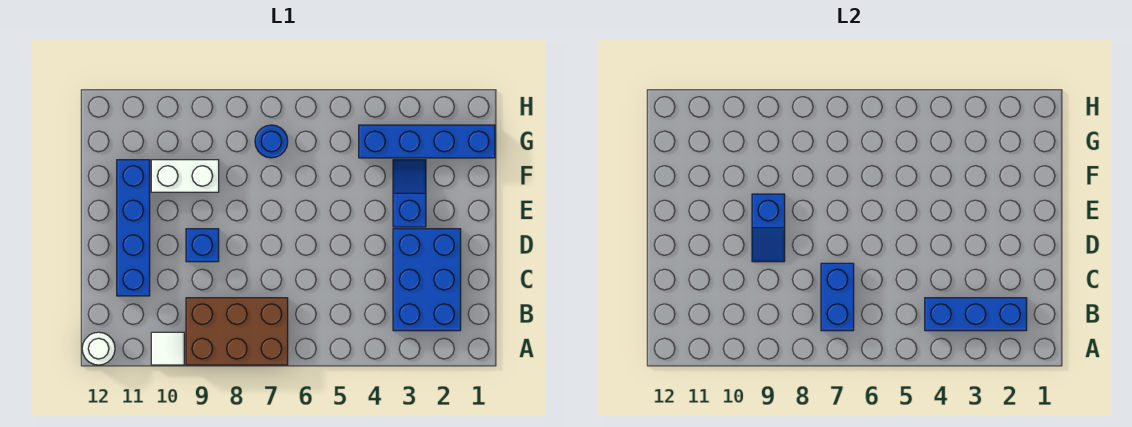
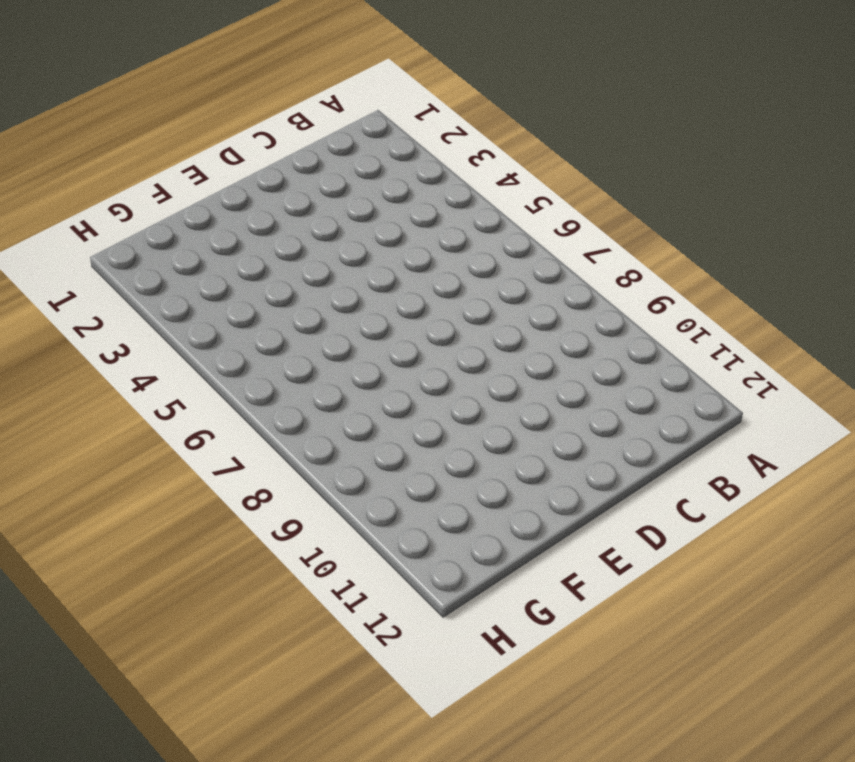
none -> brown brick A7:B9 level 1
none -> white tile A10 level 1
none -> white round brick A12 level 1

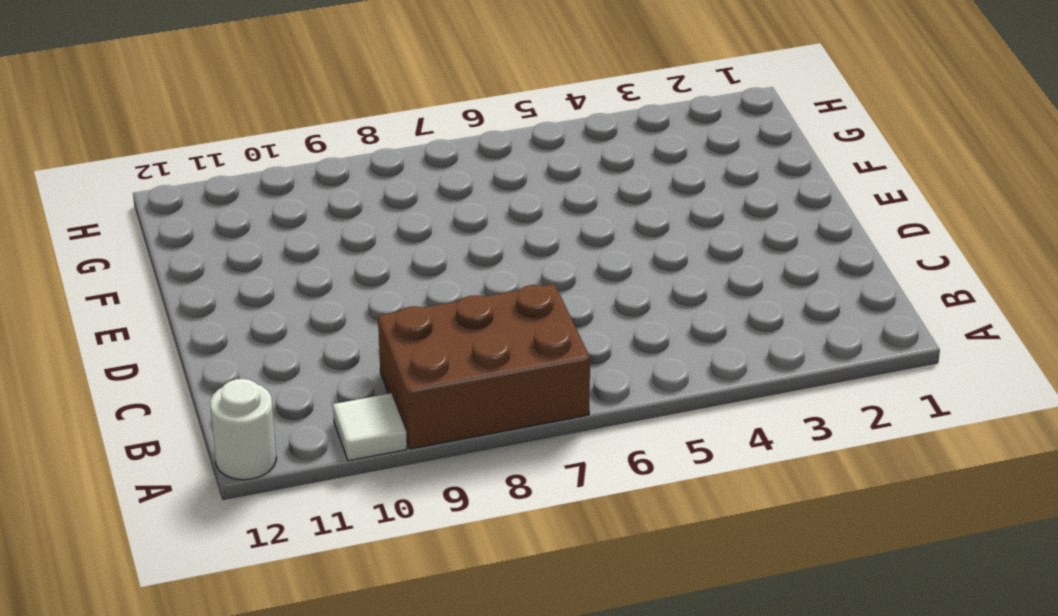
none -> blue brick B2:D3 level 1
none -> blue brick C11:F11 level 1
none -> blue brick D9 level 1

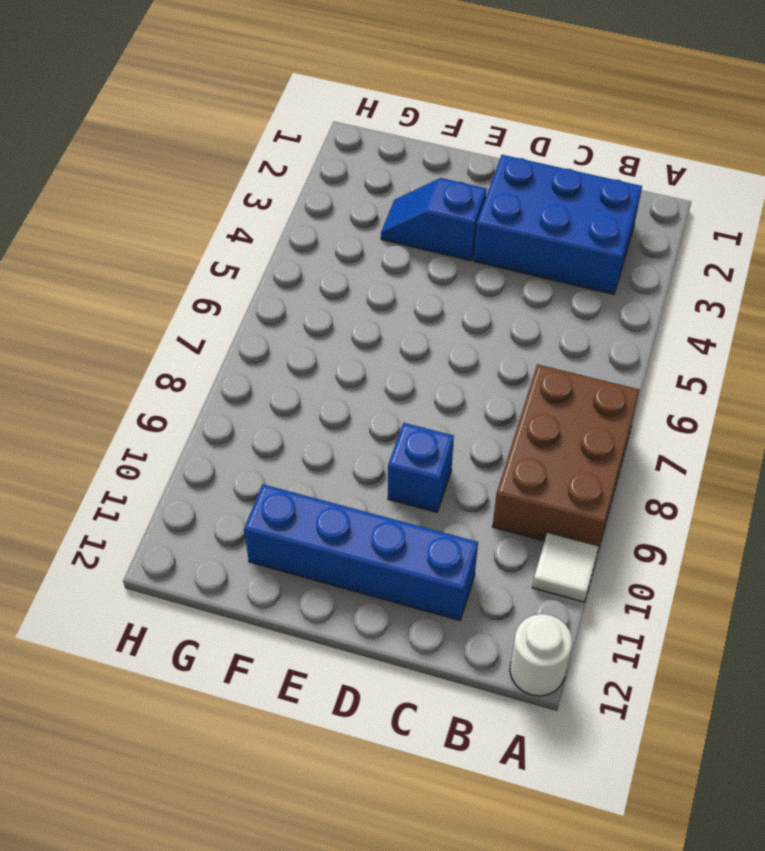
none -> white brick F9:F10 level 1
none -> blue brick G1:G4 level 1
none -> blue round brick G7 level 1

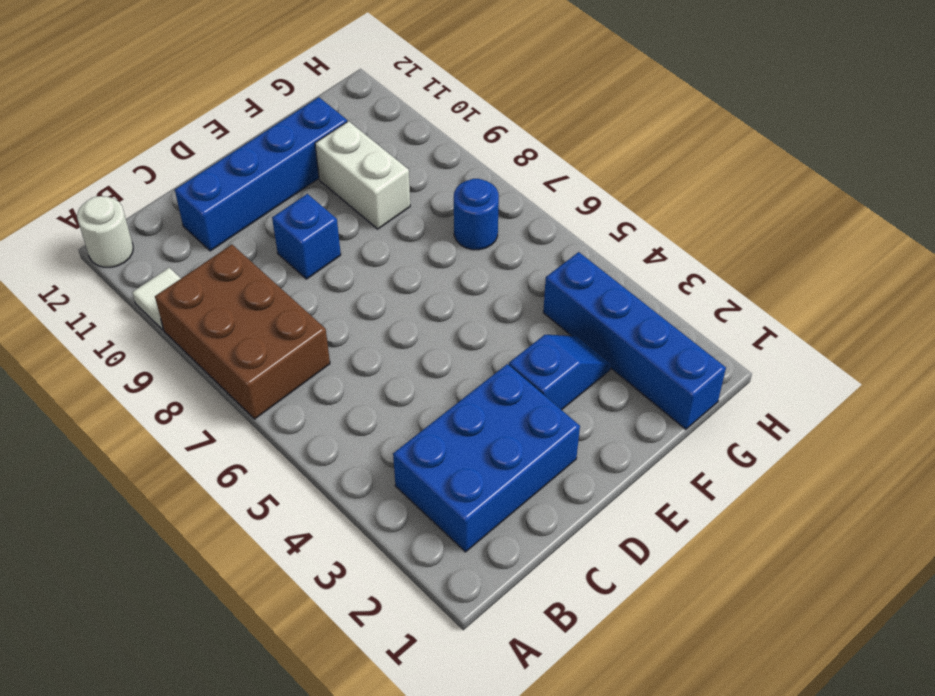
none -> blue brick B2:B4 level 2
none -> blue brick B7:C7 level 2
none -> blue slope D9:E9 level 2 top E

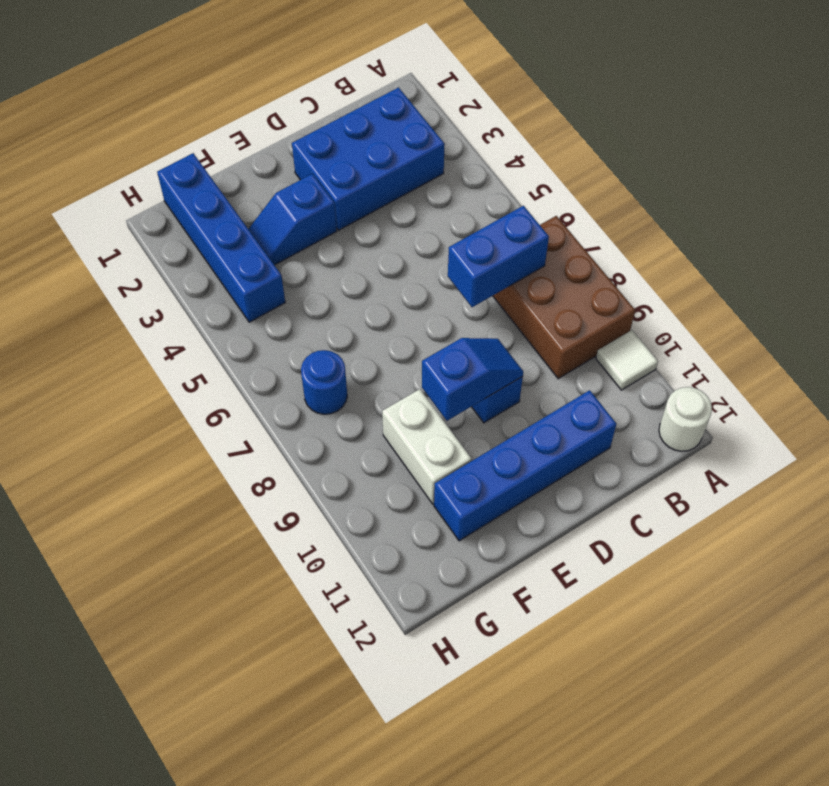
none -> blue brick B2:B4 level 2

